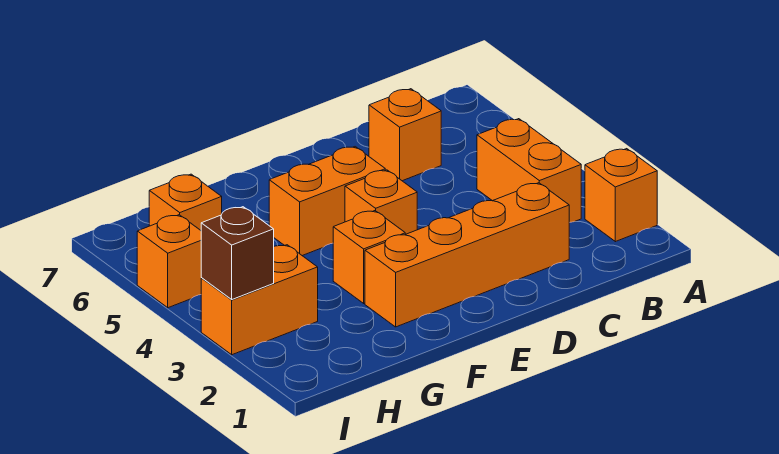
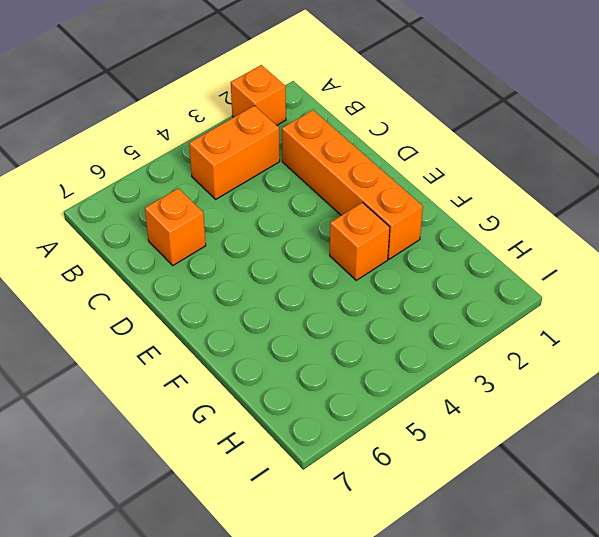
none -> orange brick E4 level 1
none -> orange brick E5:F5 level 1

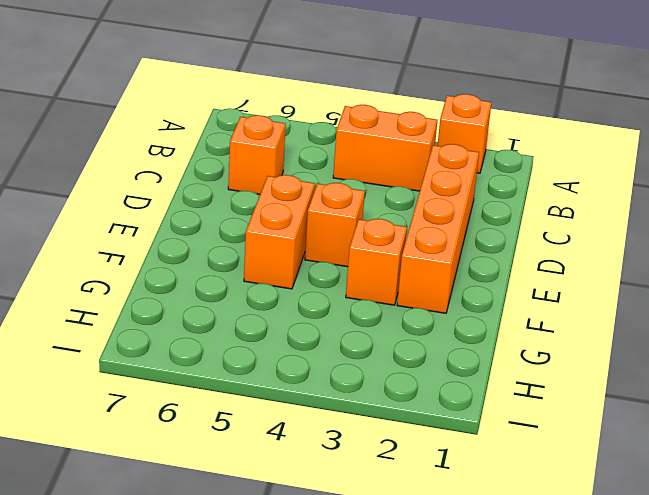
none -> orange brick H3:I3 level 1
none -> orange brick H6 level 1

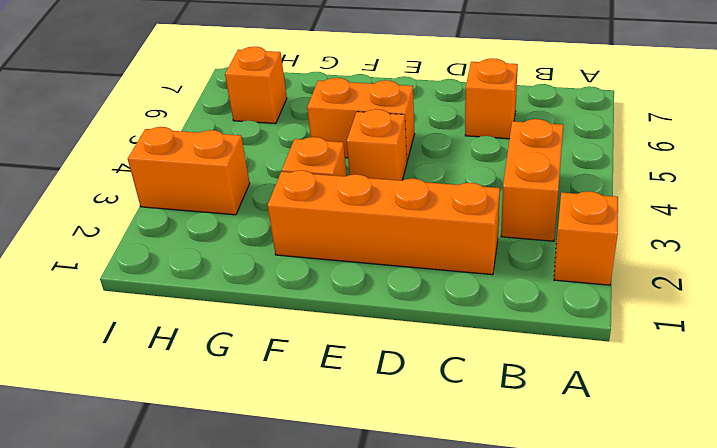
none -> orange brick I5 level 1
none -> brown brick I3 level 2

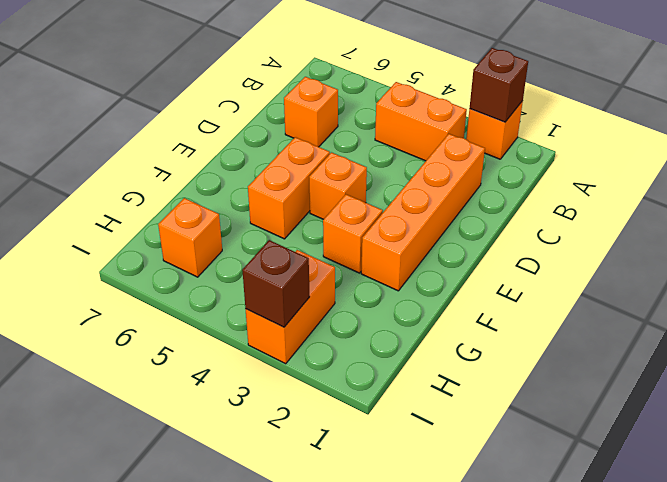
brown brick A2 level 2 -> none
none -> orange brick I5 level 1

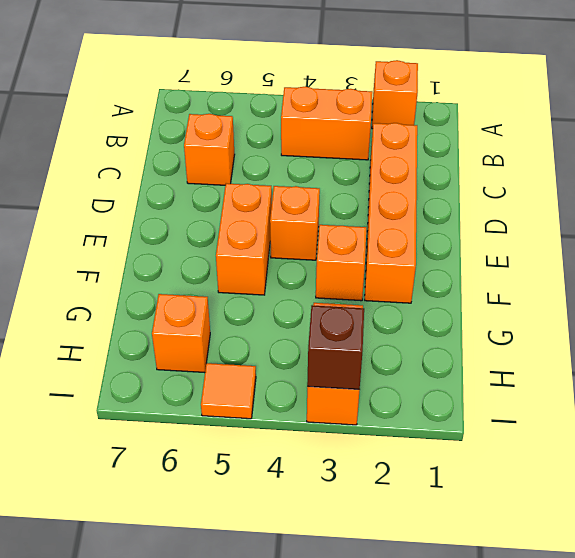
orange tile I5 level 1 -> orange brick I5 level 1

